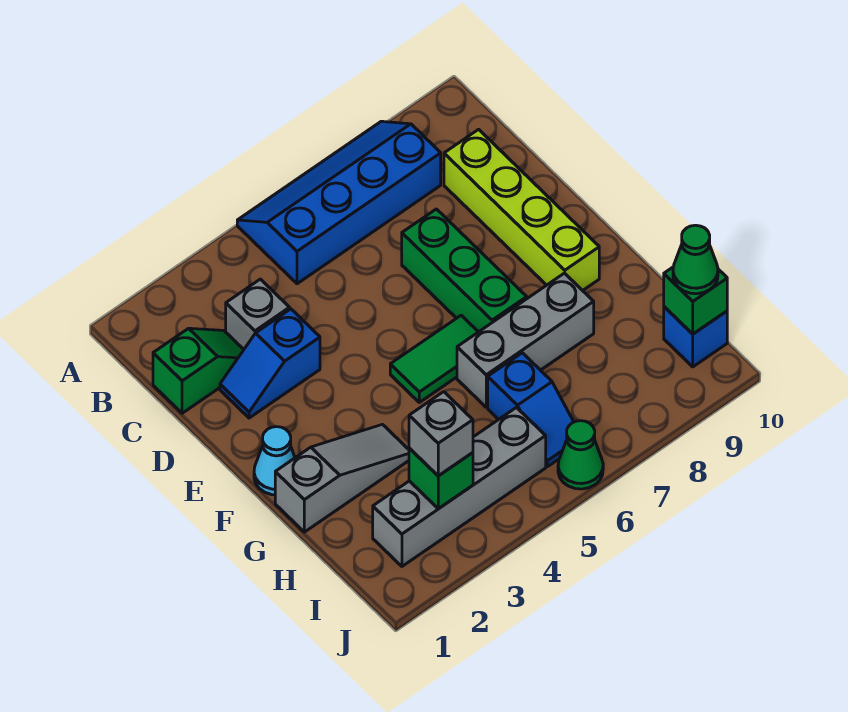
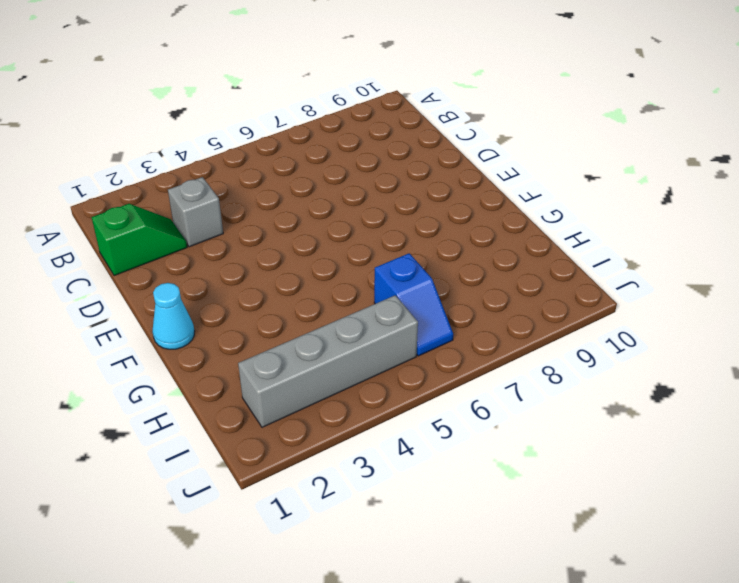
none -> blue slope A5:B8 level 1 top B
none -> lime brick C9:F9 level 1
none -> blue slope D2:D3 level 1 top 3

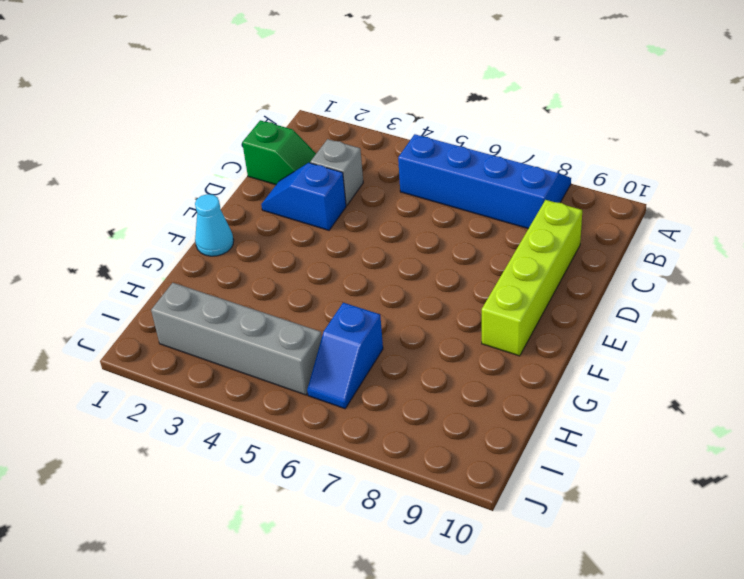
none -> green brick D7:F7 level 1
none -> green tile F5:F6 level 1
none -> grey slope G1:G3 level 1 top 1

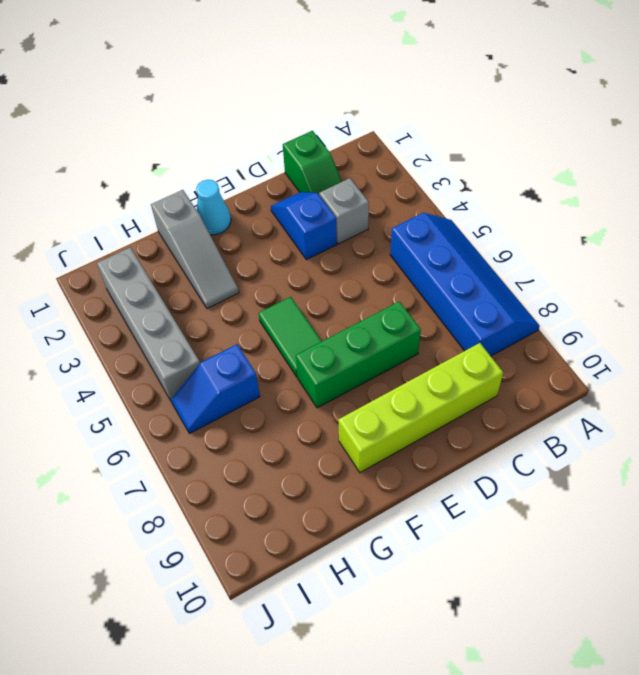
none -> grey brick G6:G8 level 1
none -> blue brick I10 level 1
none -> green cone J6 level 1

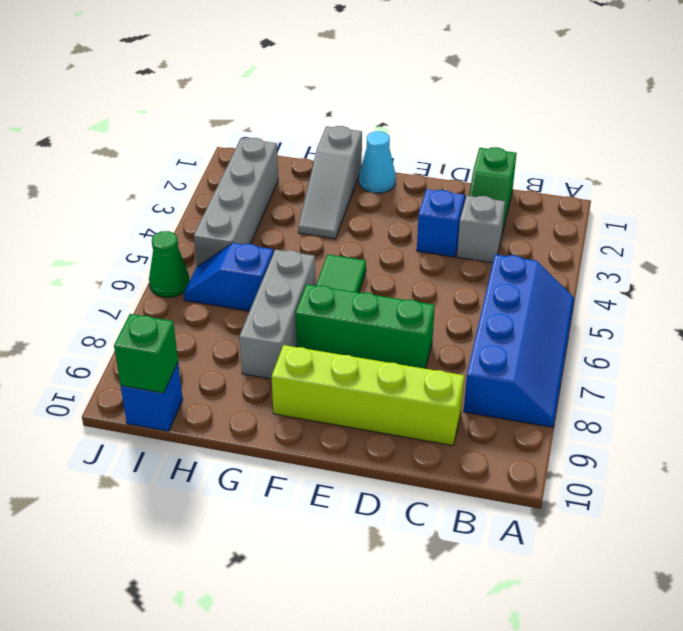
none -> green brick I3 level 2
none -> grey brick I3 level 3
none -> green cone I10 level 3

